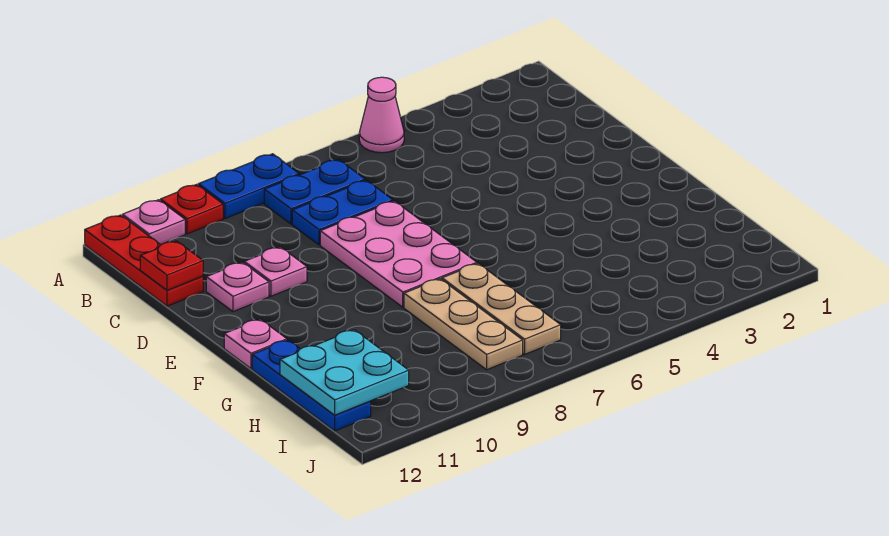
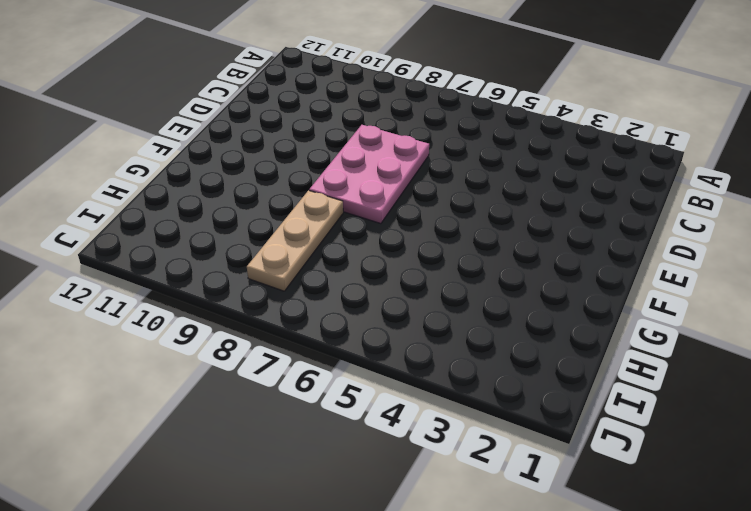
none -> pink cone A5 level 1
none -> blue plate A8:A9 level 1
none -> red plate A10 level 1

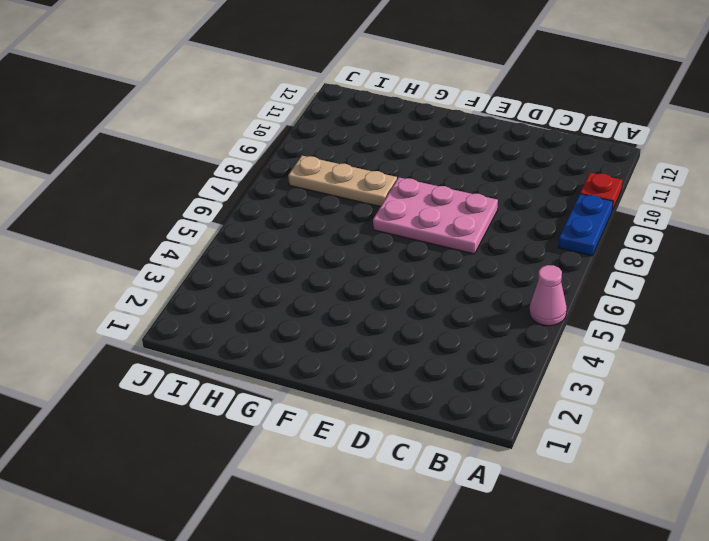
none -> pink plate A11 level 1
none -> red plate A12:C12 level 1
none -> blue plate B7:B8 level 1

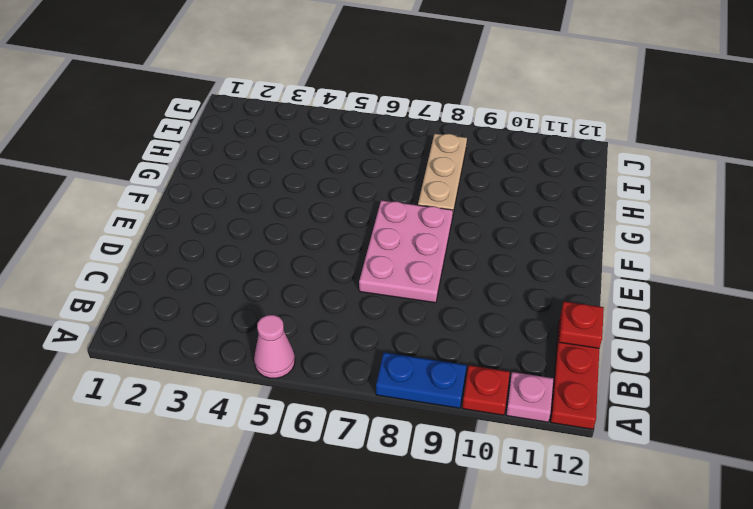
none -> blue plate B7:B8 level 1
none -> blue plate C7:C8 level 1
none -> pink plate D10 level 1

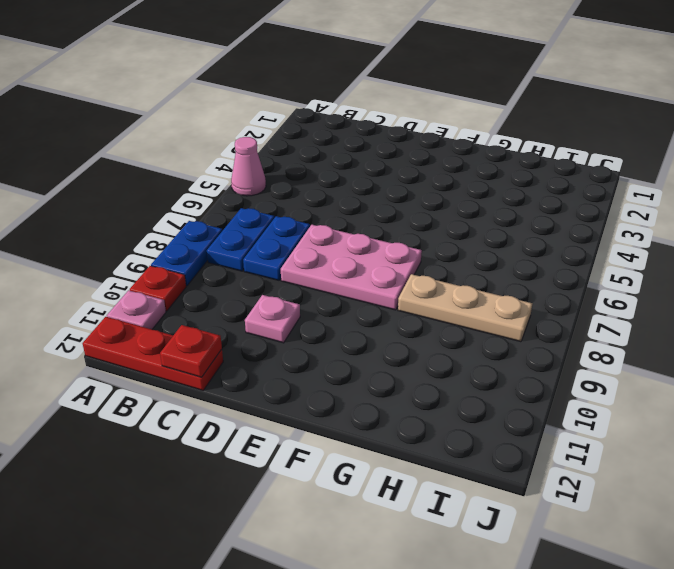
none -> pink plate D11 level 1
none -> pink plate F12 level 1
none -> tan plate G7:I7 level 1

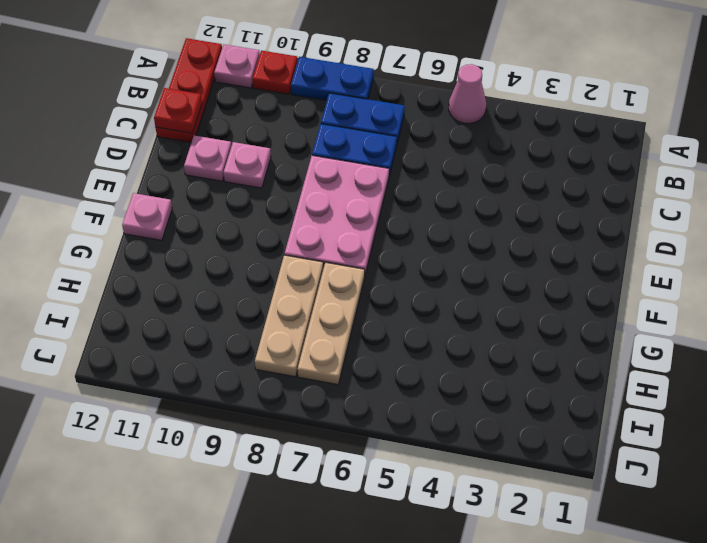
none -> blue plate G12:I12 level 1
none -> cyan plate H11:I12 level 2

